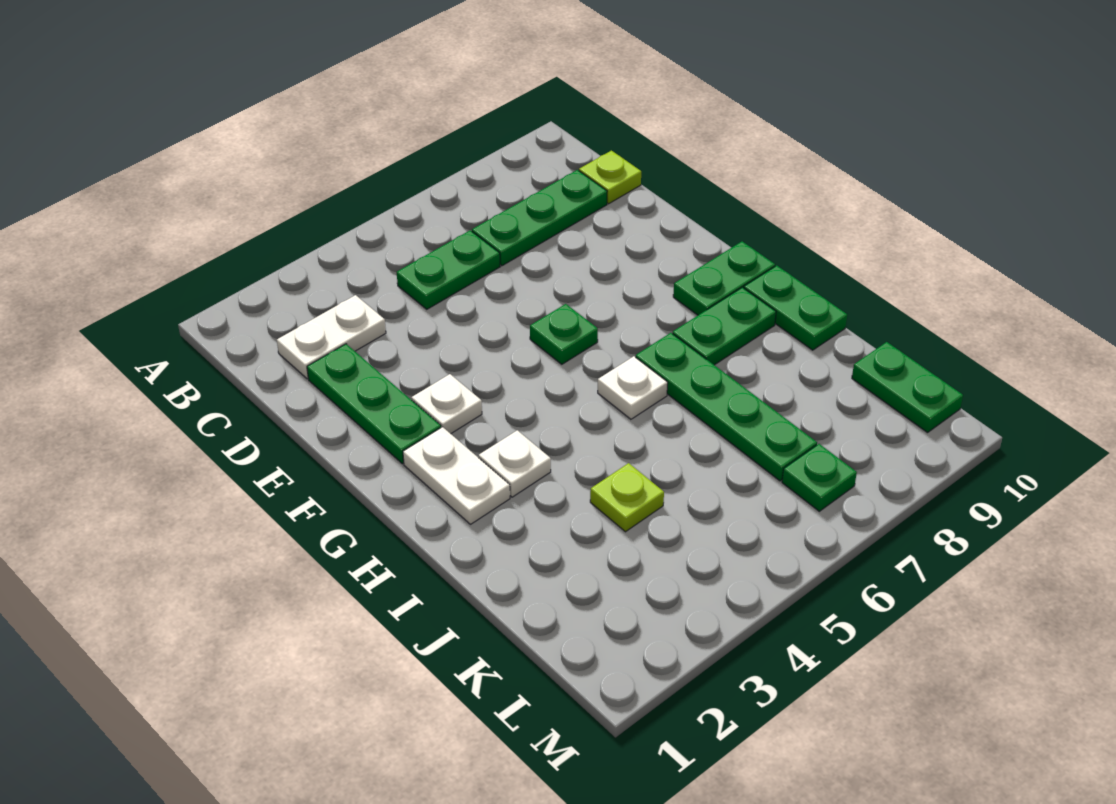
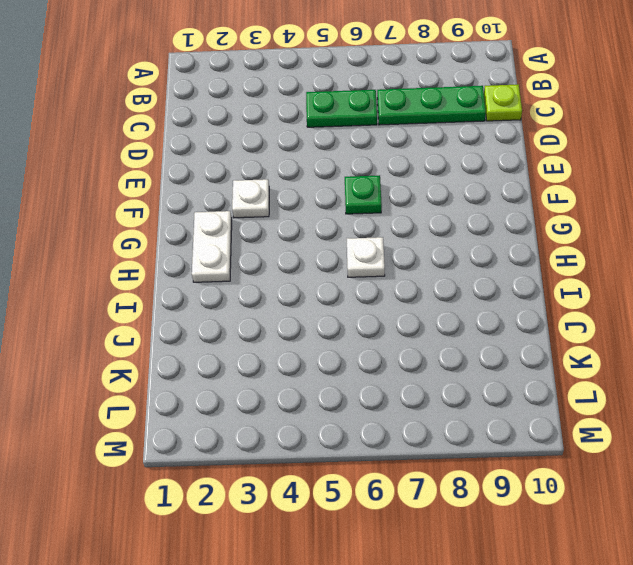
none -> white plate C2:C3 level 1
none -> green plate D2:F2 level 1
none -> green plate G9:G10 level 1

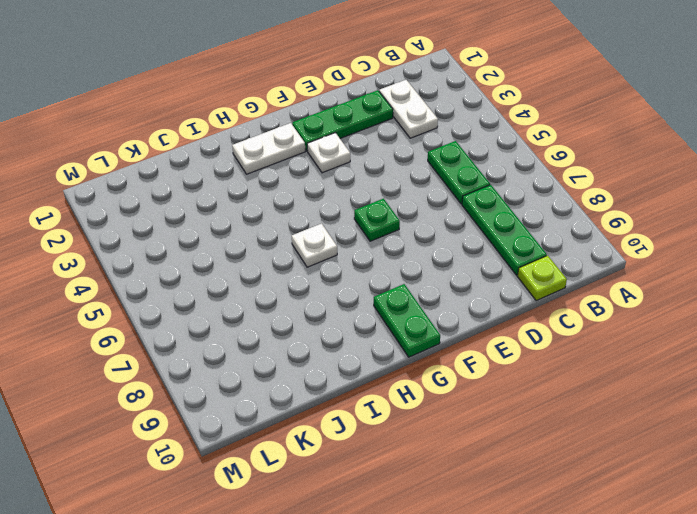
none -> white plate H3 level 1
none -> green plate H7:K7 level 1
none -> green plate H8:H9 level 1

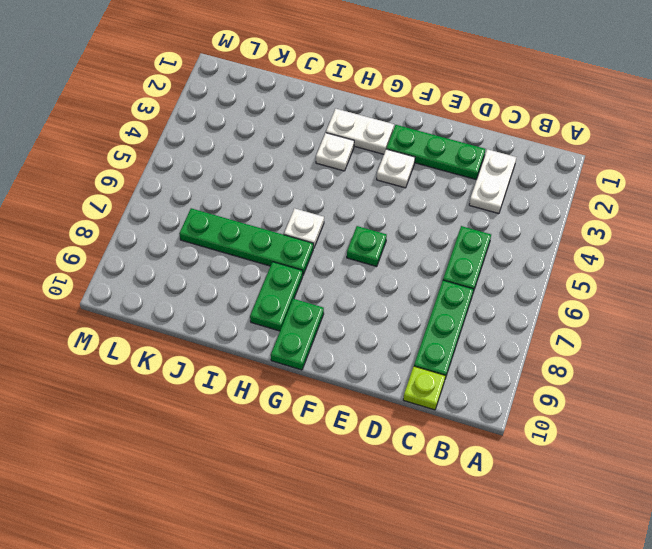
none -> green plate H10:I10 level 1
none -> lime plate J4 level 1
none -> green plate K10:L10 level 1

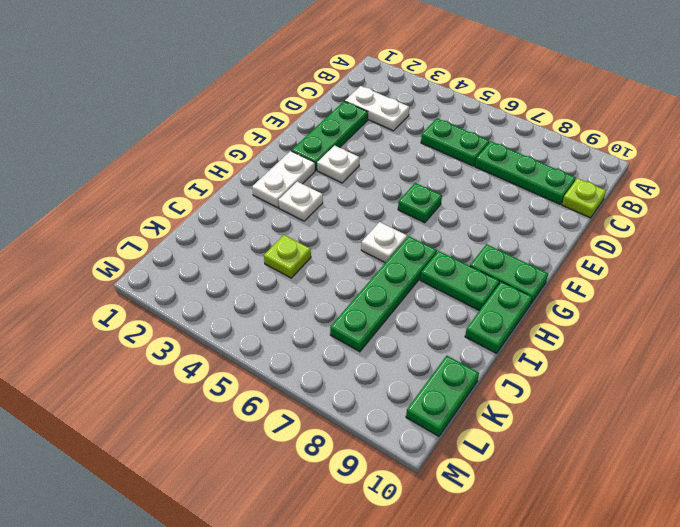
none -> green plate L7 level 1

